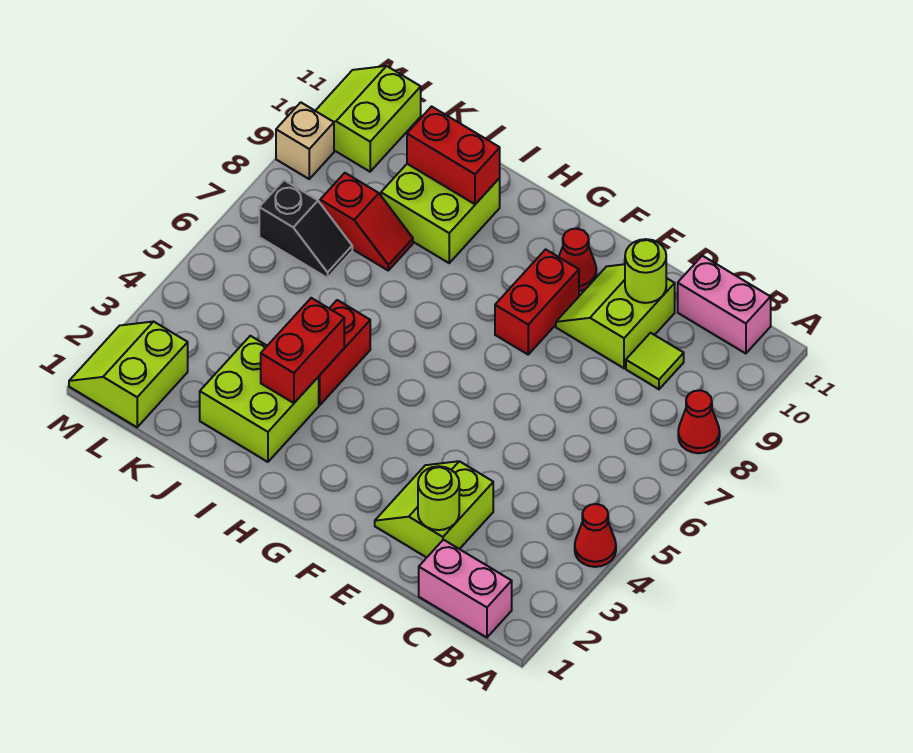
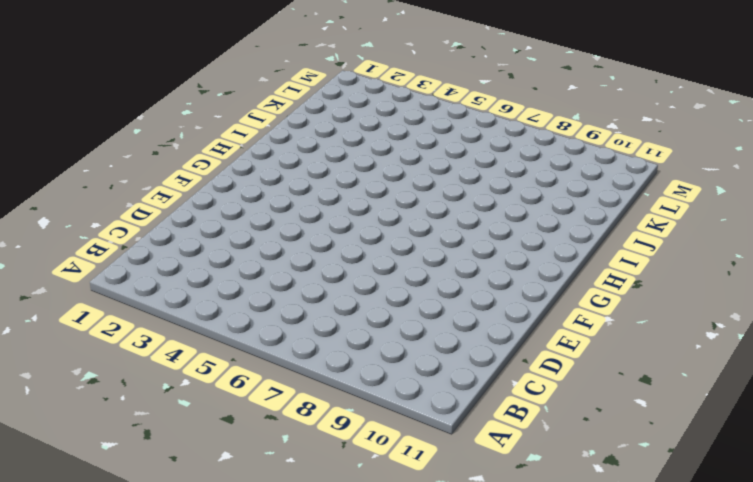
none -> red cone A4 level 1
none -> red cone A8 level 1
none -> pink brick B1:C1 level 1

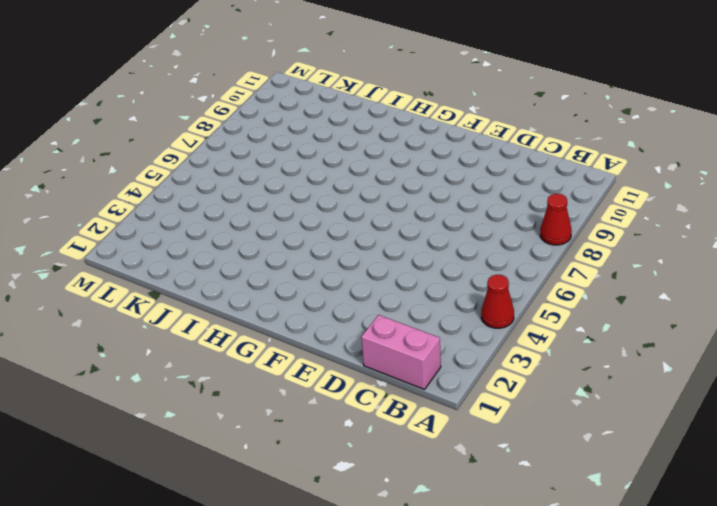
none -> pink brick B11:C11 level 1
none -> lime tile C9 level 1
none -> lime slope D2:E3 level 1 top D

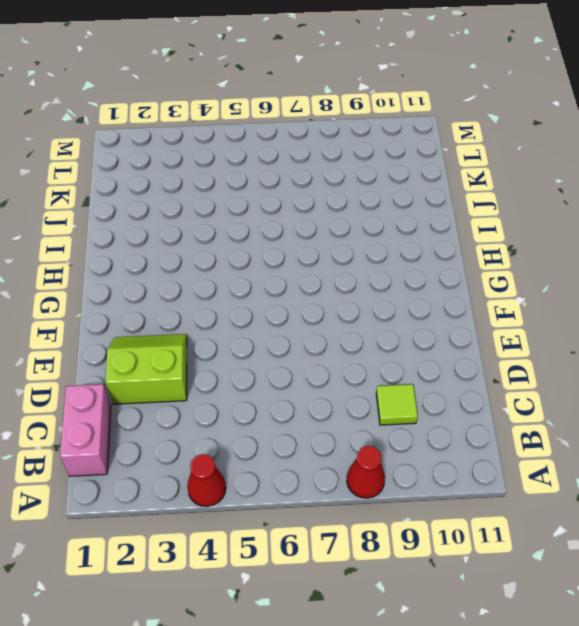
none -> pink brick B11:C11 level 1
none -> lime slope D9:E10 level 1 top D
none -> red brick F8:F9 level 1

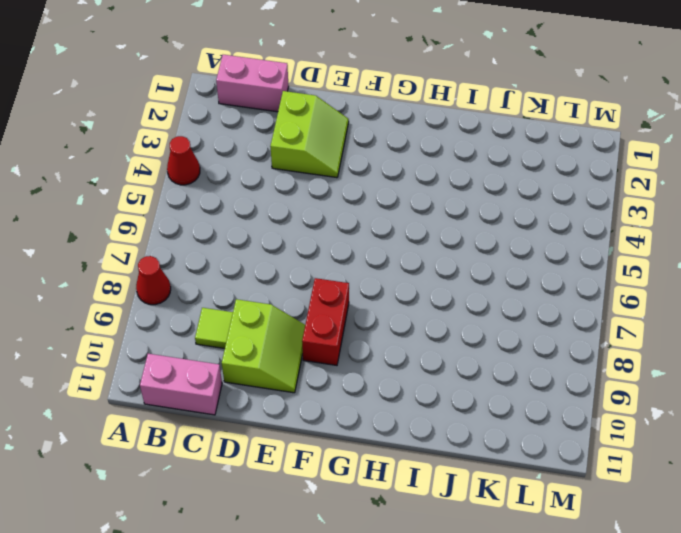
none -> red cone F10 level 1
none -> lime brick I2:J3 level 1
none -> red brick I4:I5 level 1

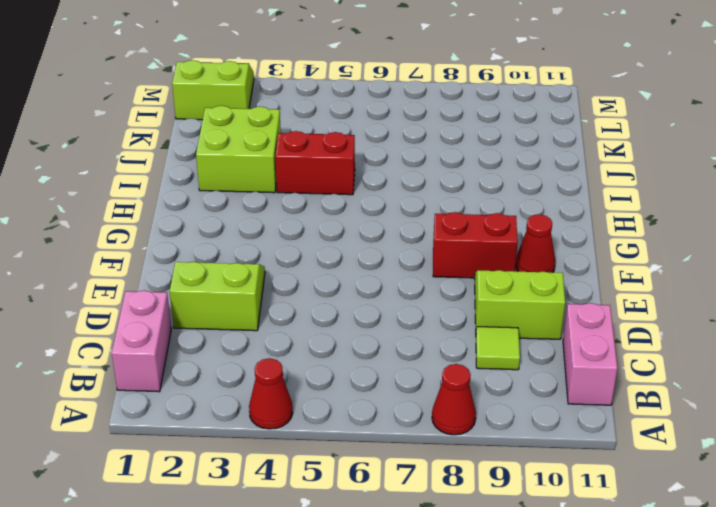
none -> lime brick I9:J10 level 1
none -> red slope J8:K8 level 1 top K
none -> black slope K7:L7 level 1 top L

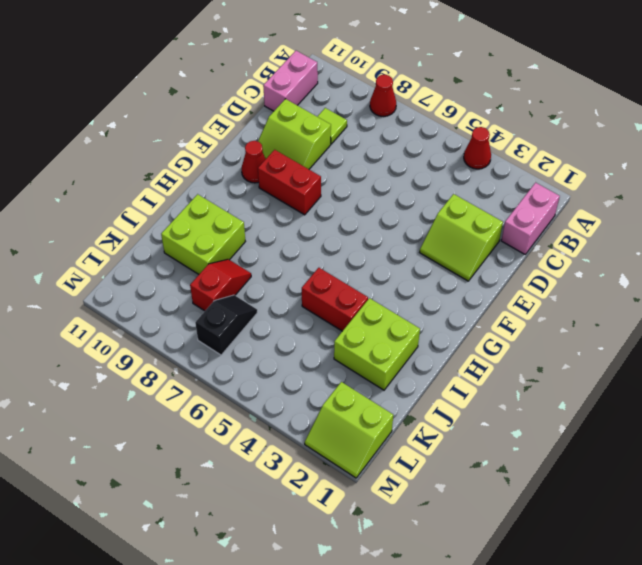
none -> lime slope L10:M11 level 1 top L
none -> tan brick M9 level 1
none -> lime round brick D2 level 2

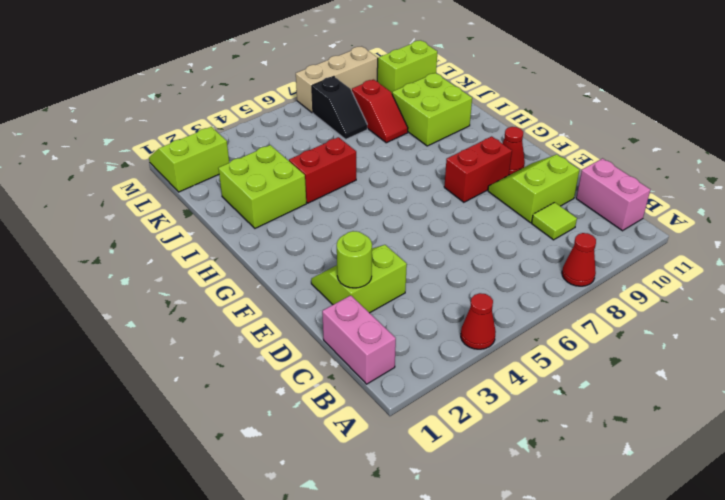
tan brick M7:M9 level 1 -> tan brick M9 level 1
none -> lime round brick D10 level 2
none -> red brick I3:I4 level 2
none -> red brick I10:J10 level 2

